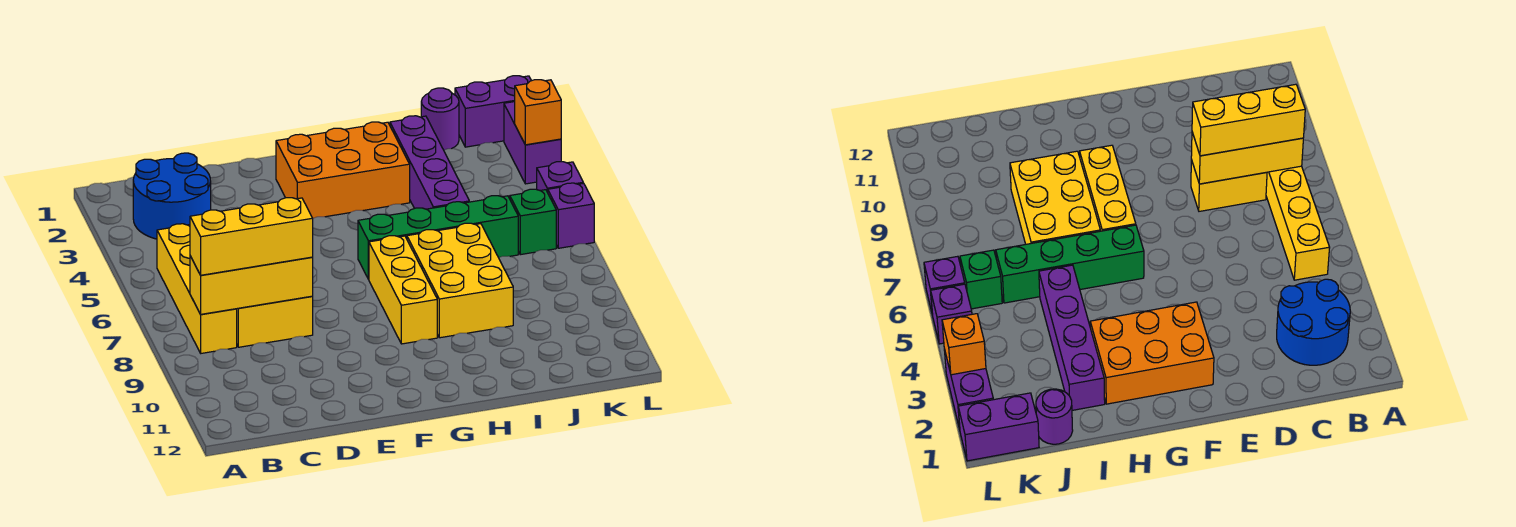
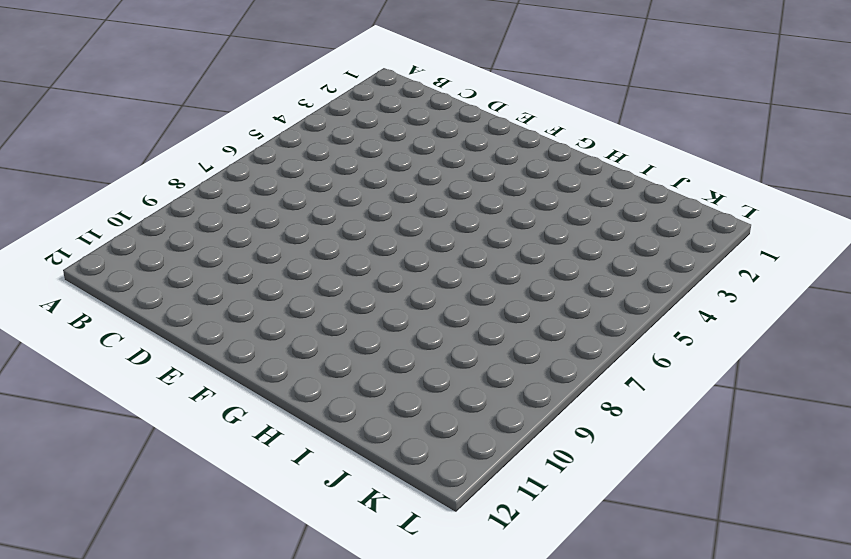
none -> blue round brick B2:C3 level 1
none -> yellow brick B5:B8 level 1
none -> yellow brick C8:D8 level 1

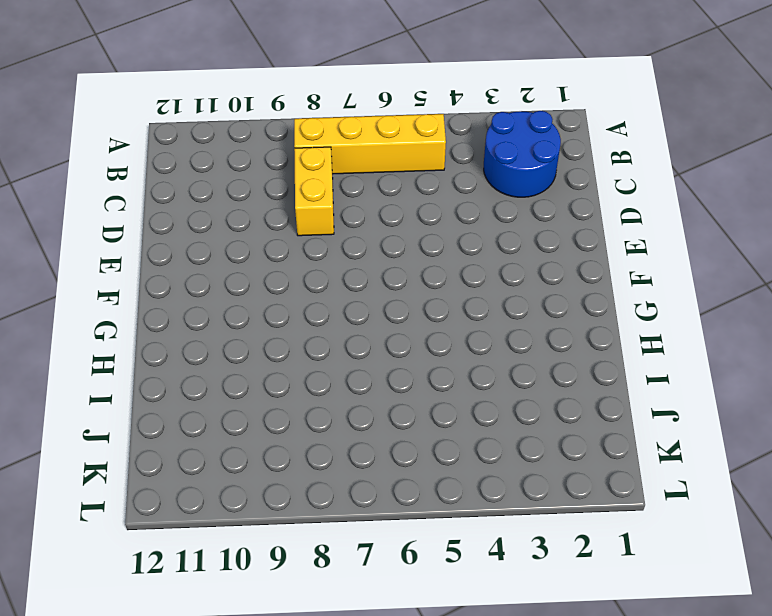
none -> orange brick F2:H3 level 1
none -> green brick G6:J6 level 1
none -> yellow brick G7:G9 level 1

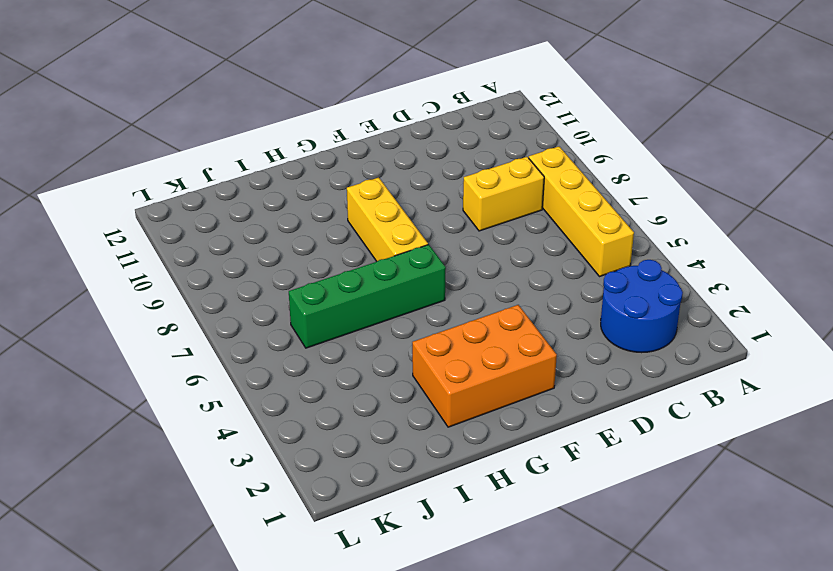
none -> yellow brick H7:I9 level 1
none -> purple brick I2:I5 level 1
none -> purple round brick J1 level 1

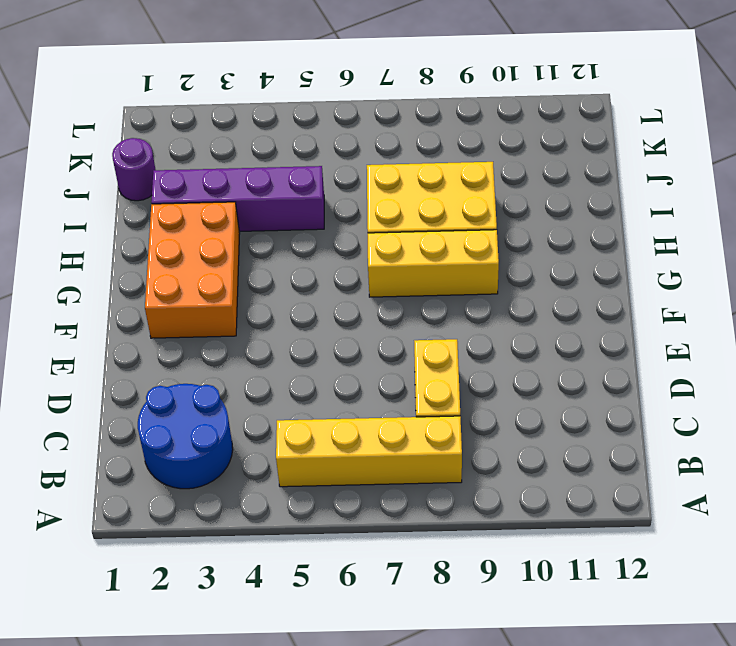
none -> green brick G6:J6 level 1
none -> purple brick K1:L1 level 1
none -> green brick K6 level 1

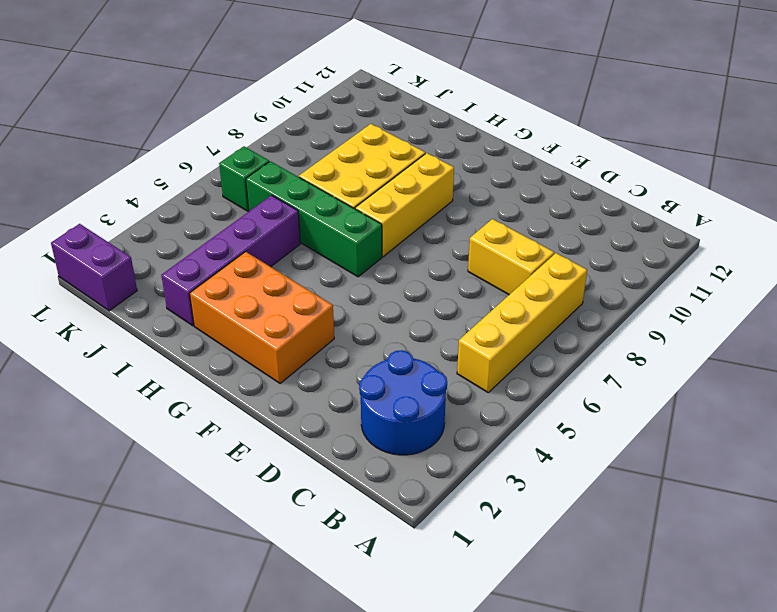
none -> purple round brick J1 level 1
none -> purple brick L2:L3 level 1
none -> purple brick L5 level 1

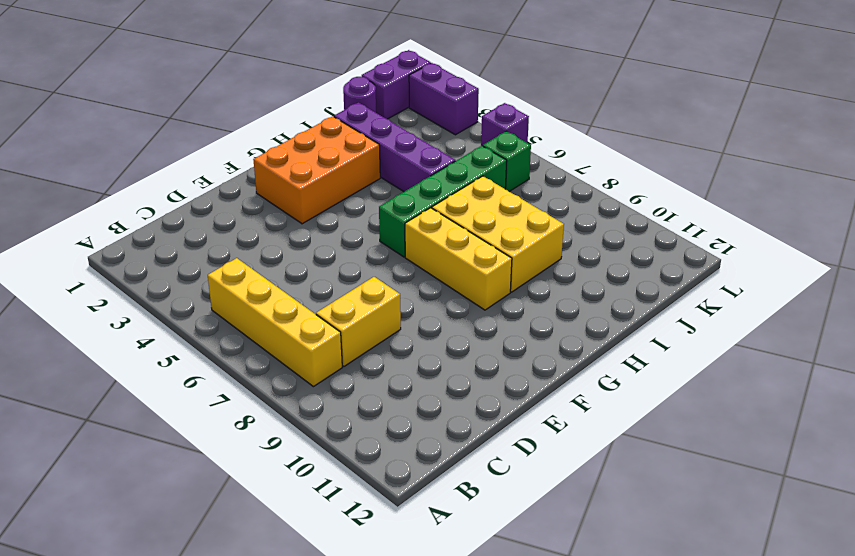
none -> blue round brick B2:C3 level 1
none -> purple brick L6 level 1
none -> yellow brick B8:D8 level 2

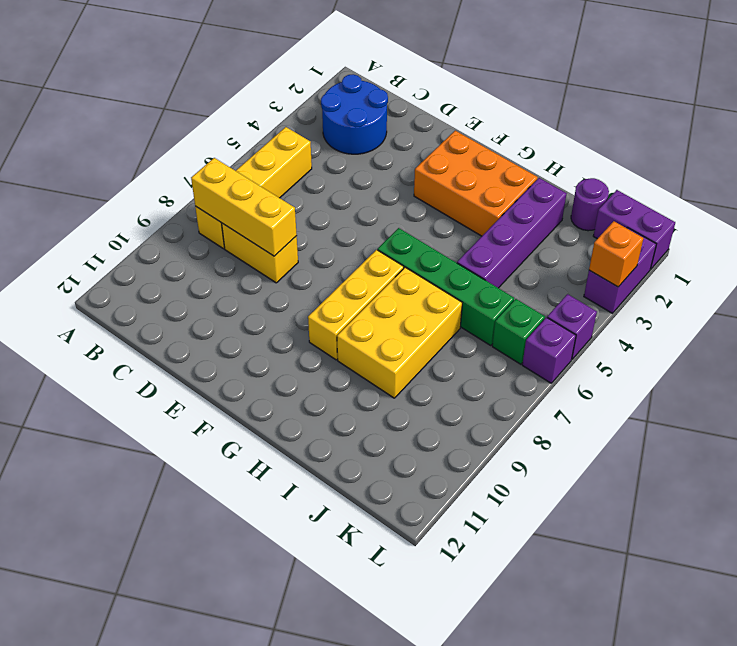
none -> yellow brick B8:D8 level 3

